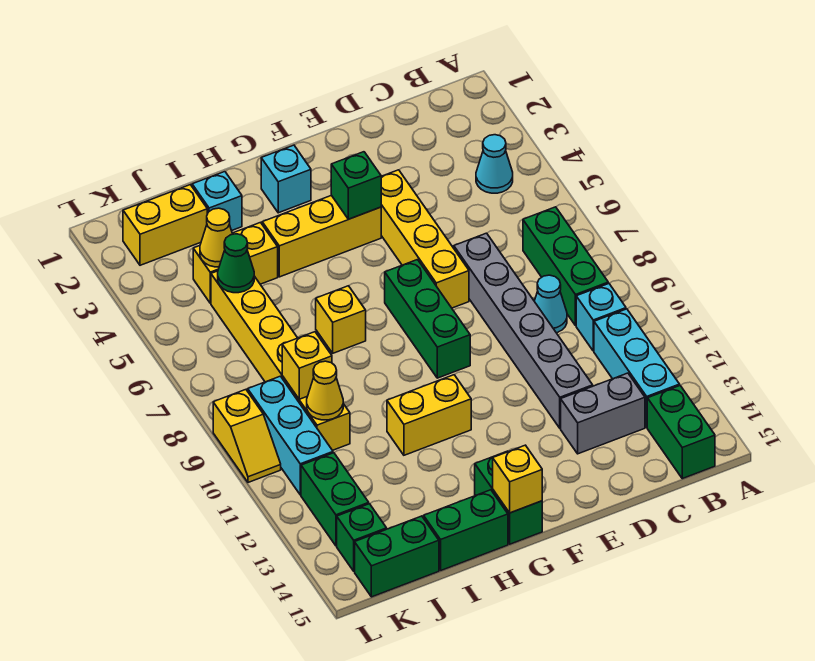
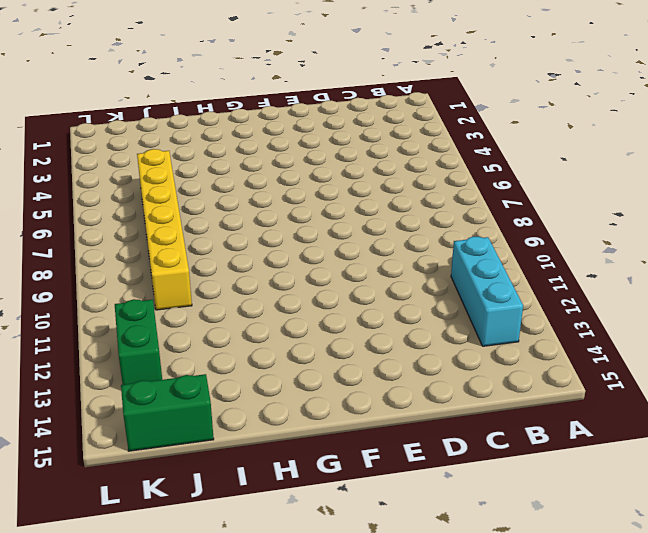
none -> cyan cone B4 level 1
none -> green brick B7:B9 level 1
none -> cyan brick B10 level 1
none -> green brick B14:B15 level 1

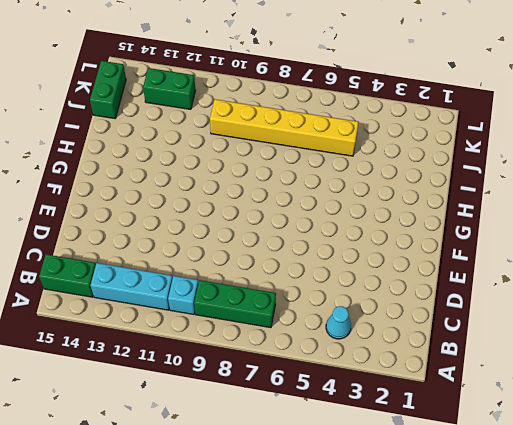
none -> cyan cone C9 level 1
none -> grey brick C13:D13 level 1
none -> grey brick D7:D12 level 1
none -> yellow brick E4:E7 level 1

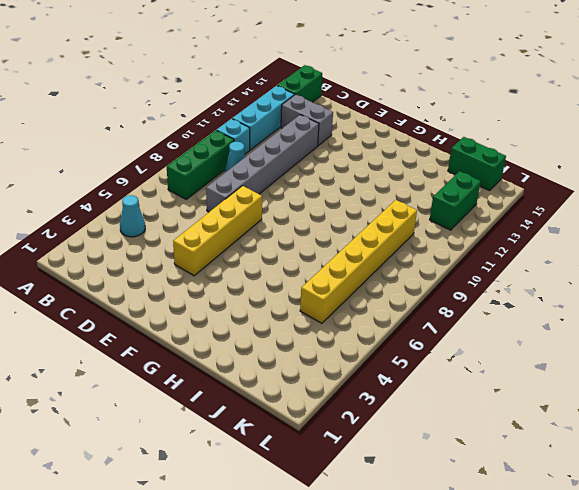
none -> yellow brick F4:H4 level 1
none -> green brick F7:F9 level 1
none -> cyan brick G2 level 1
none -> yellow brick G11:H11 level 1

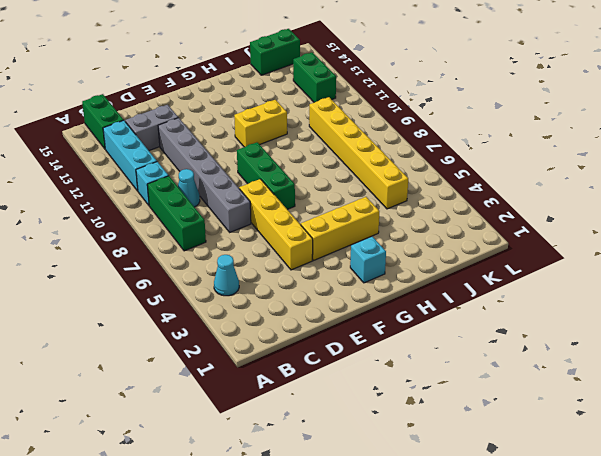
none -> green brick G14:G15 level 1
none -> yellow brick H7 level 1
none -> green brick H15:I15 level 1
none -> cyan brick I2 level 1

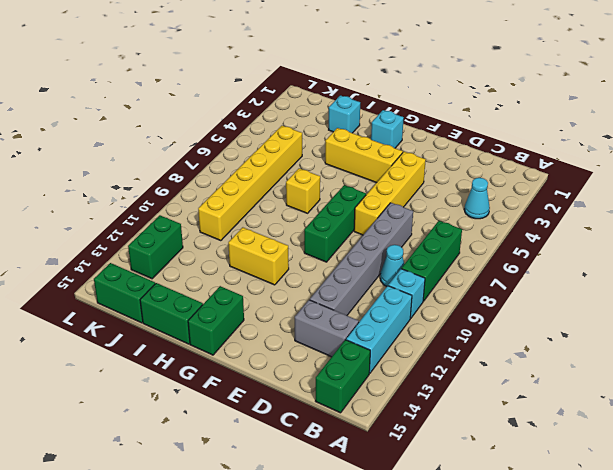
none -> yellow brick I4:J4 level 1
none -> yellow brick J2:K2 level 1
none -> cyan brick K9:K11 level 1
none -> green brick K14 level 1

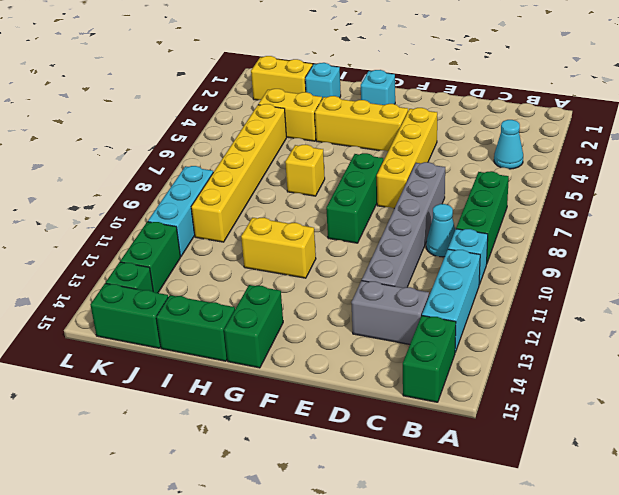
none -> yellow slope L9:L10 level 1 top 9
none -> green brick F4 level 2
none -> yellow brick G15 level 2
none -> yellow cone J4 level 2

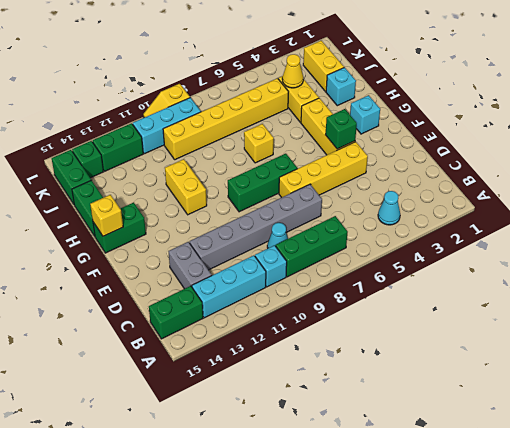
none -> green cone J5 level 2
none -> yellow brick J9 level 2
none -> yellow cone J10 level 2

